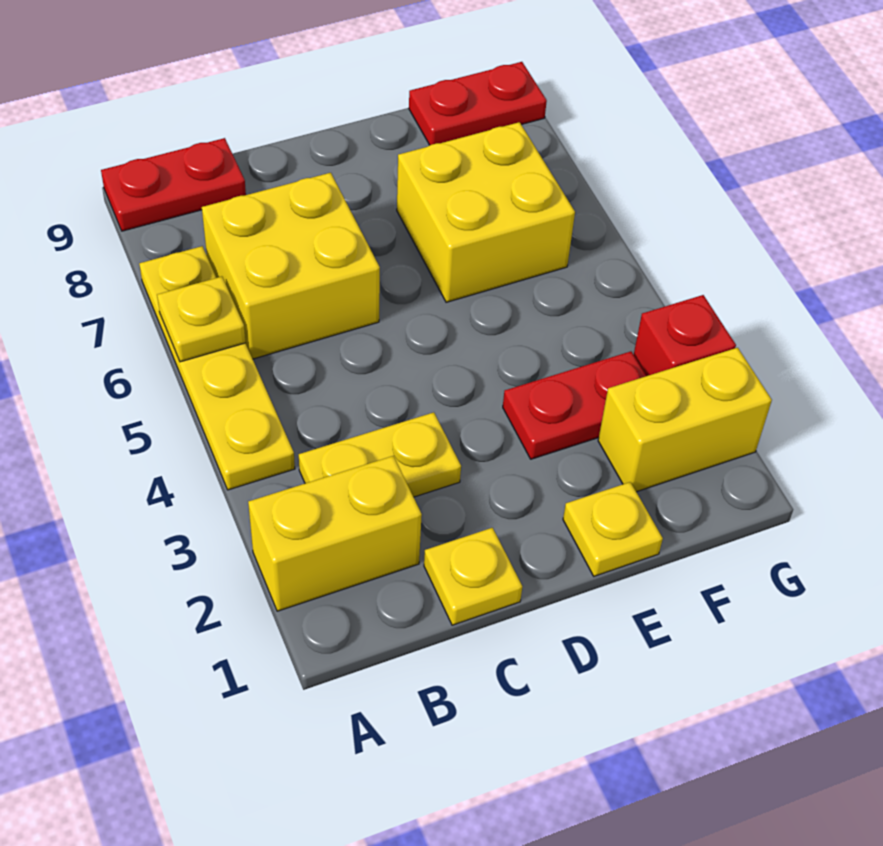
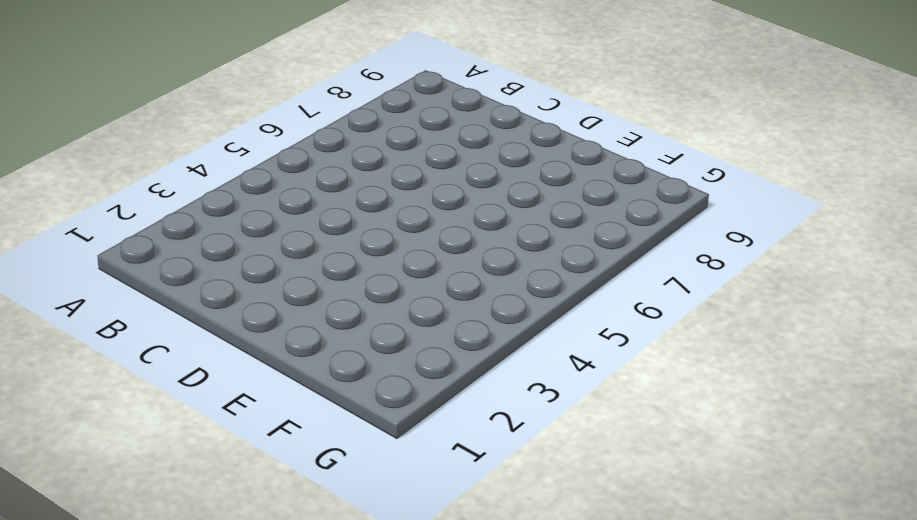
none -> yellow brick A2:B2 level 1
none -> yellow plate A4:A7 level 1
none -> red plate A9:B9 level 1

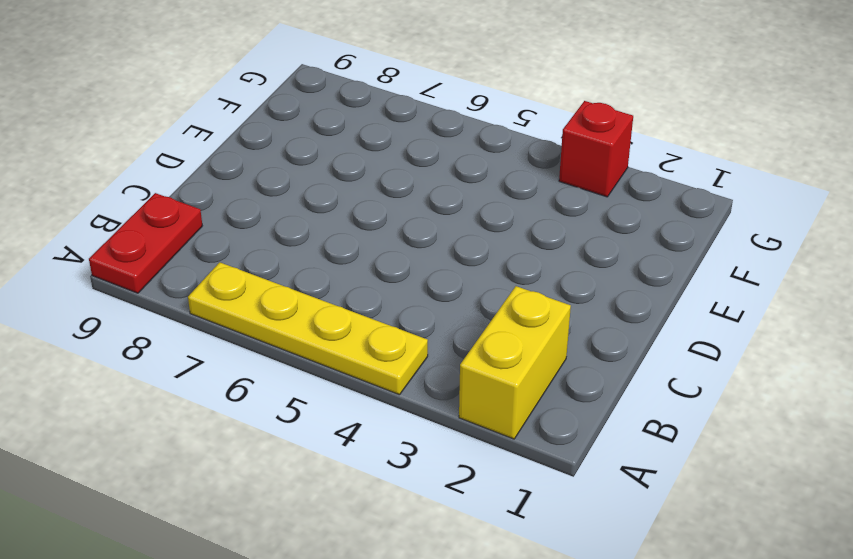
none -> yellow plate B3:C3 level 1
none -> yellow brick B6:C7 level 1
none -> yellow plate C1 level 1

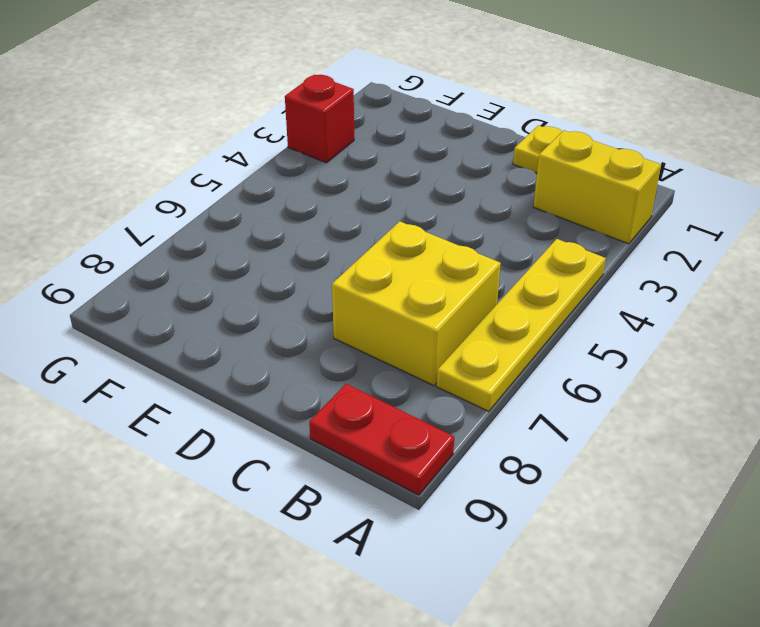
none -> yellow plate B3:C3 level 1
none -> yellow plate E1 level 1
none -> red plate E3:F3 level 1

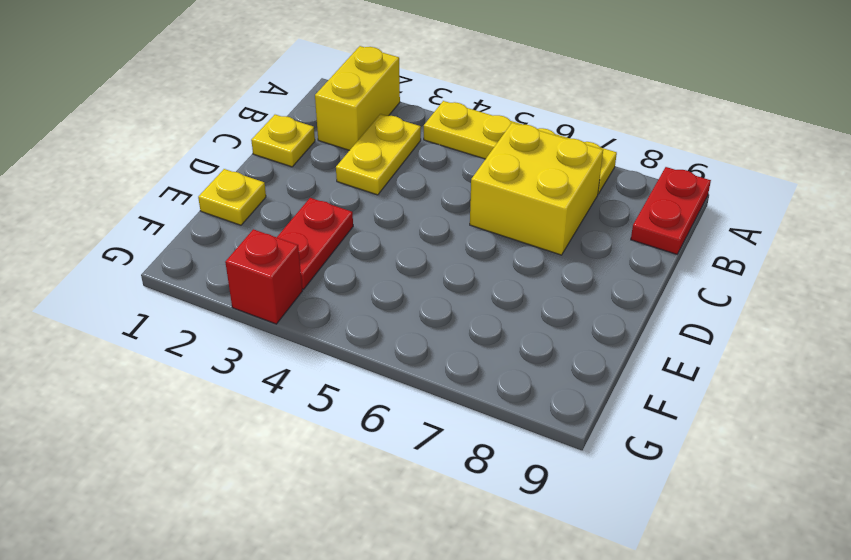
none -> yellow brick E6:F7 level 1
none -> yellow brick F2:G2 level 1
none -> red plate F9:G9 level 1

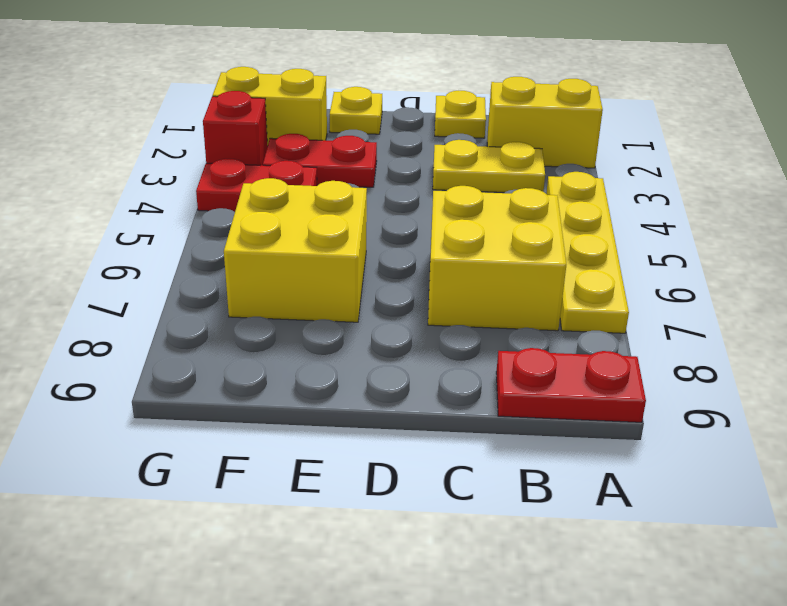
red plate F4:G4 level 1 -> red plate F9:G9 level 1
none -> yellow plate A6 level 2

